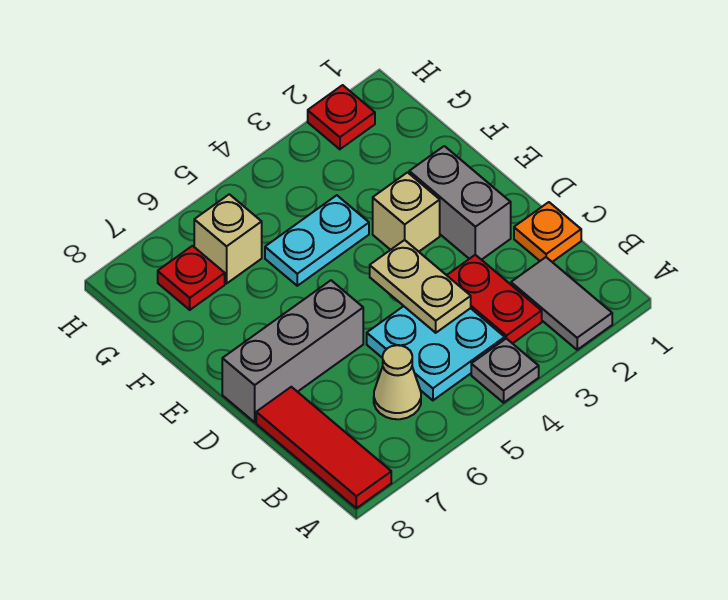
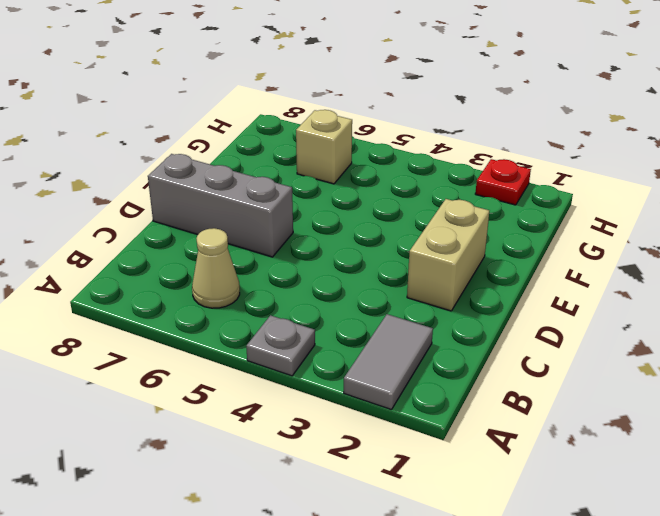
tan brick D2:E2 level 1 -> grey brick D2:E2 level 1
none -> red tile A8:C8 level 1
none -> red plate B3:C3 level 1
none -> cyan plate B4:C5 level 1

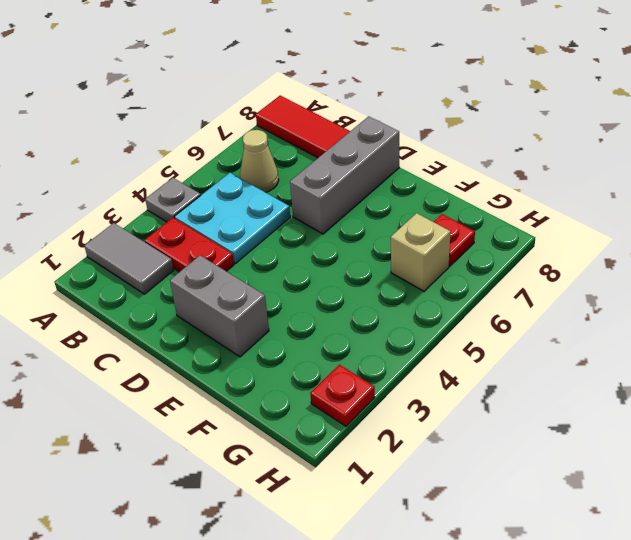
none -> orange plate C1 level 1
none -> tan brick E3 level 1
none -> cyan plate F4:F5 level 1

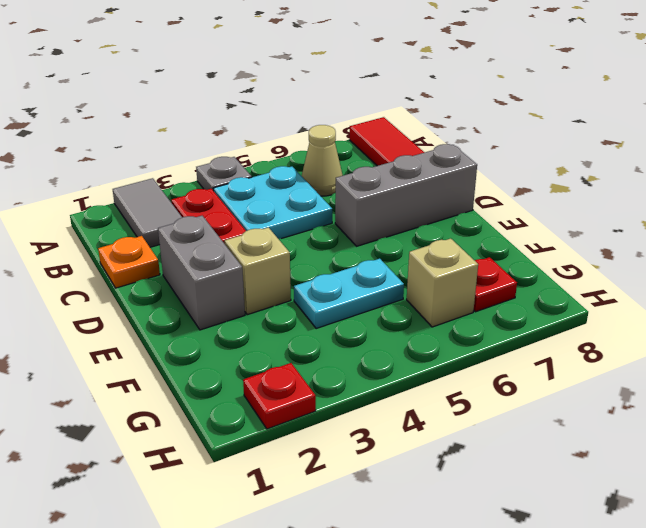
none -> tan plate C4:D4 level 2

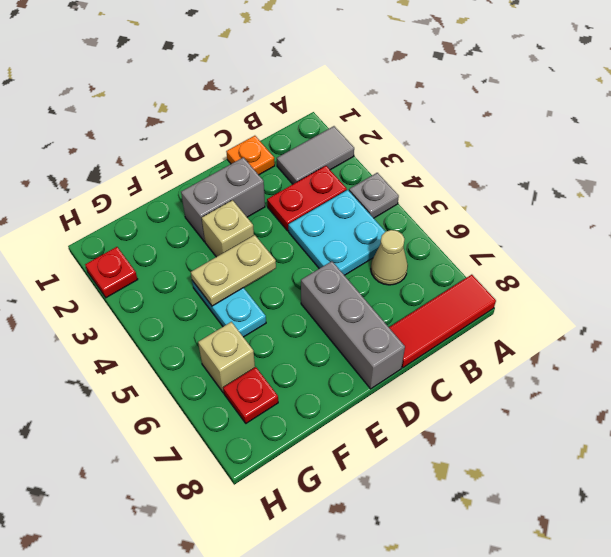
tan plate E4:F4 level 2 -> tan plate C4:D4 level 2

